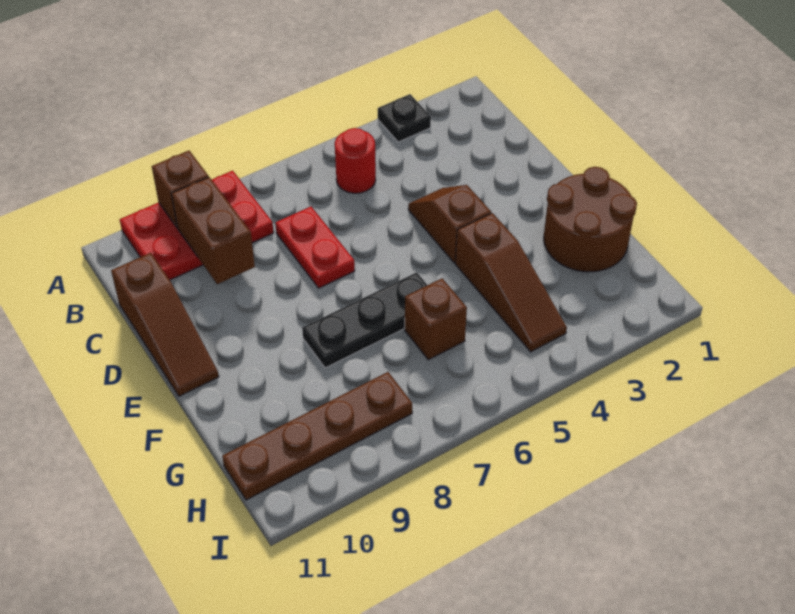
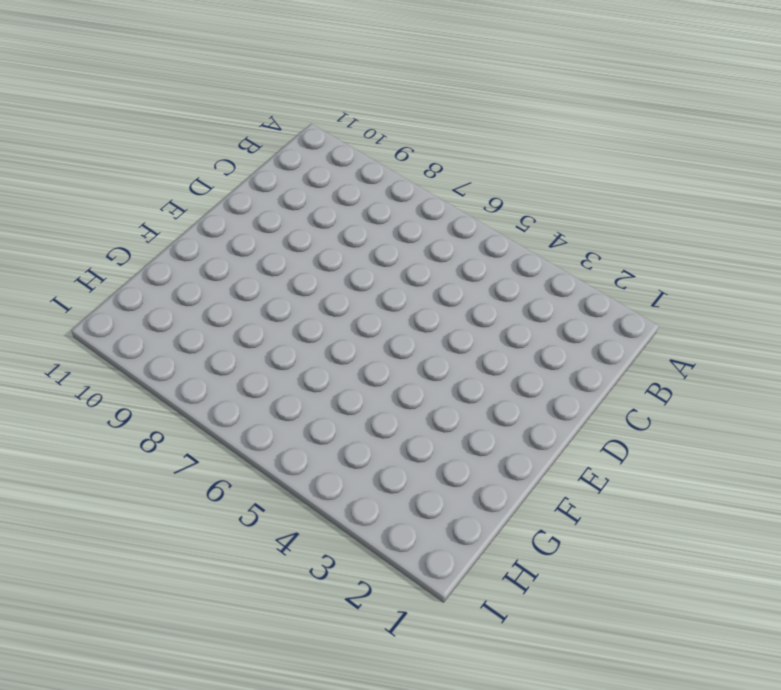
none -> black plate A3 level 1
none -> red plate A8:B10 level 1
none -> red round brick B5 level 1

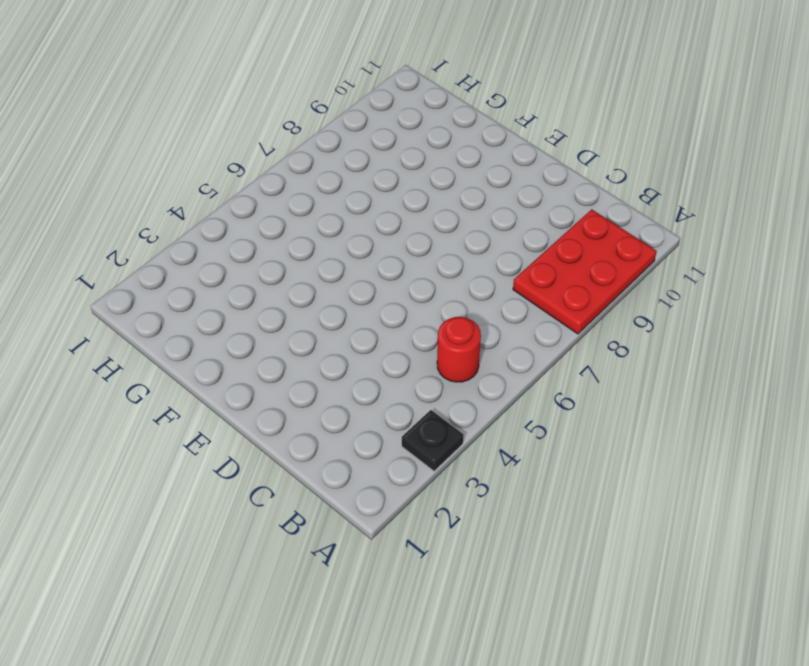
none -> red plate C7:D7 level 1
none -> brown slope C11:E11 level 1 top C
none -> brown slope D4:E4 level 1 top E

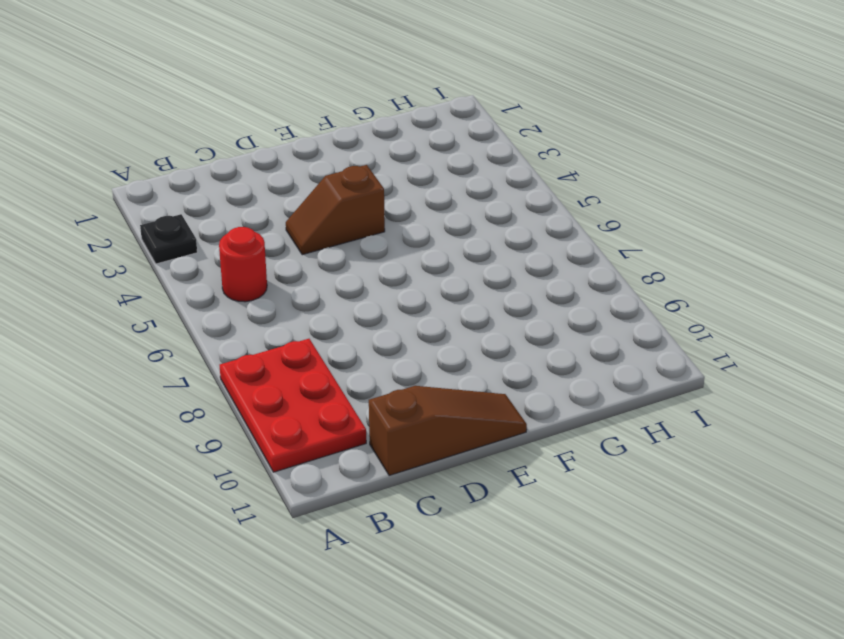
none -> red plate C7:D7 level 1
none -> brown round brick F1:G2 level 1
none -> brown slope F4:H4 level 1 top F

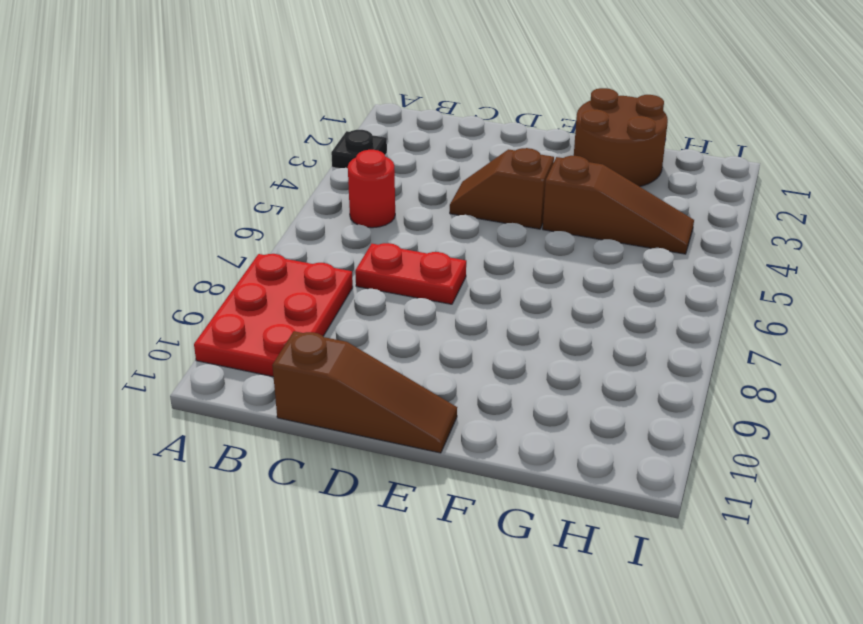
none -> black plate F6:F8 level 1
none -> brown brick G6 level 1
none -> brown plate H8:H11 level 1

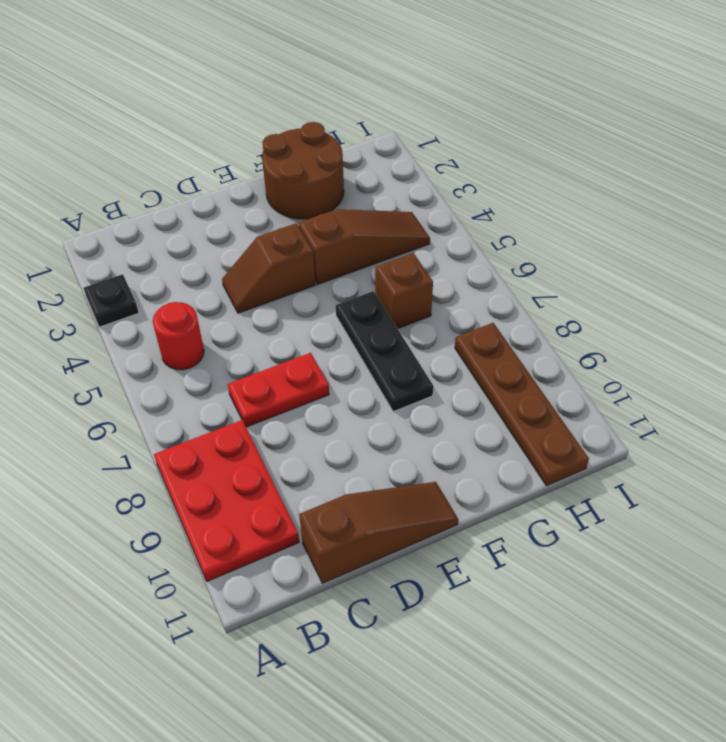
none -> brown brick A9 level 2
none -> brown brick B9:C9 level 2

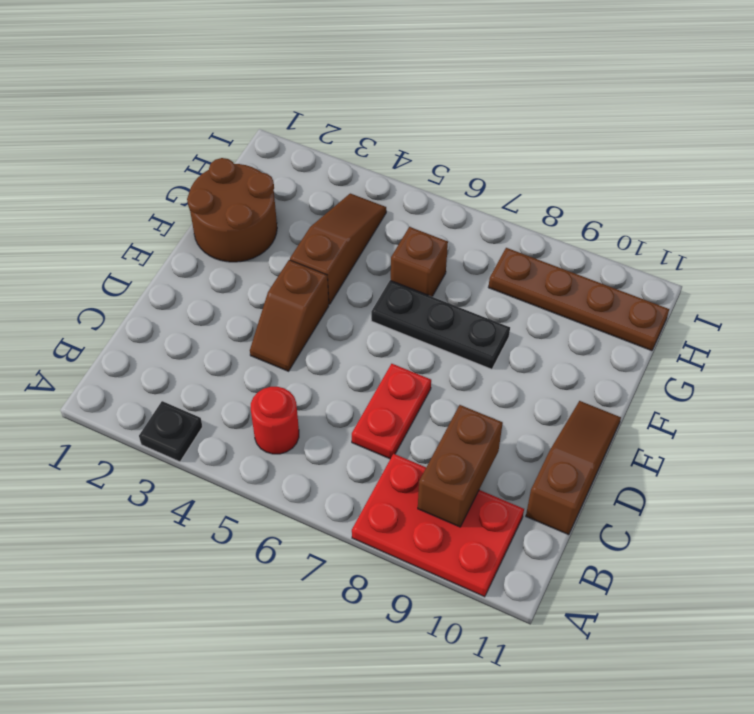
none -> brown brick A9 level 2

